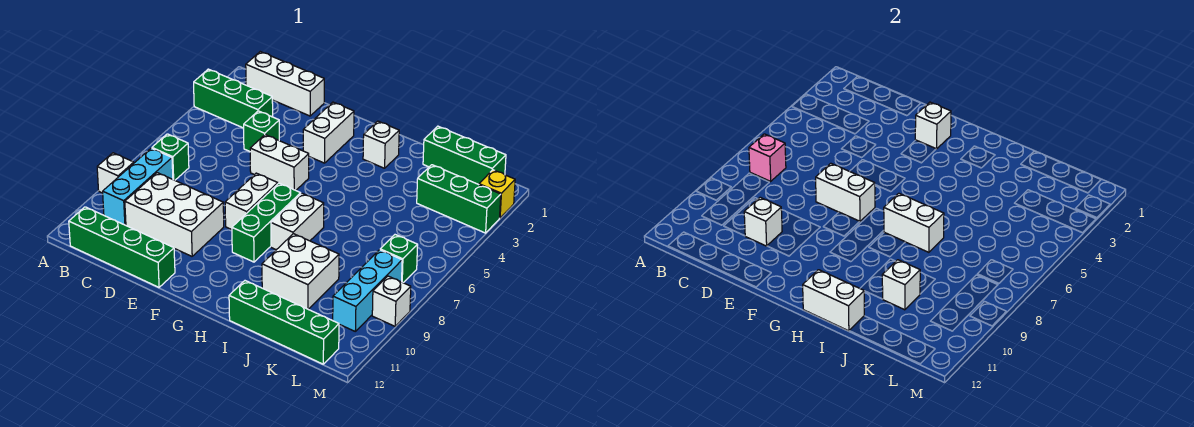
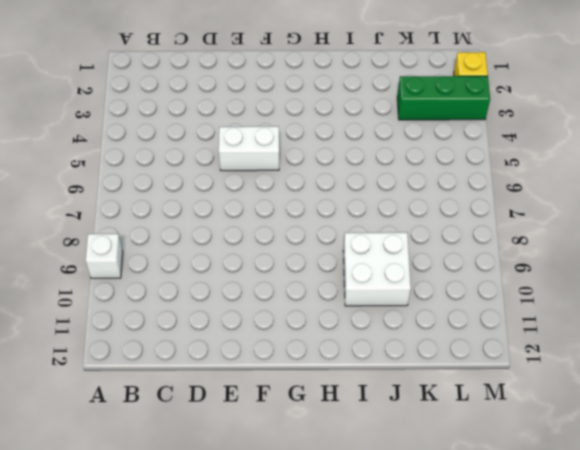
none -> green brick A3:C3 level 1
none -> white brick B1:D1 level 1
none -> green brick B7 level 1

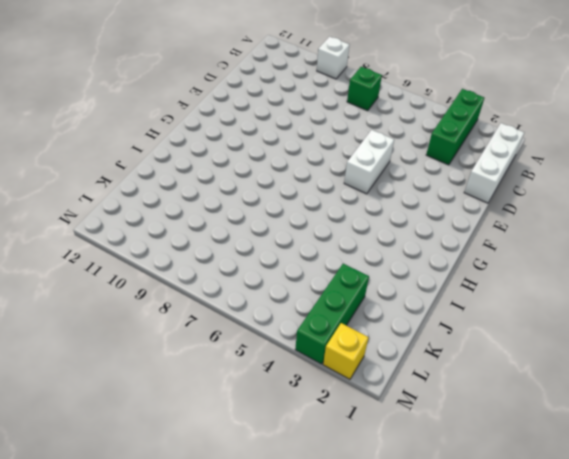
none -> cyan brick B8:B10 level 1
none -> green brick B12:E12 level 1
none -> white brick C9:E10 level 1

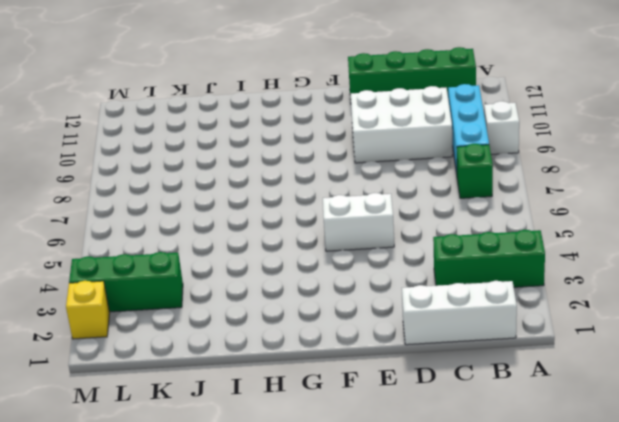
none -> green brick D4 level 1
none -> white brick F2:F3 level 1
none -> white brick F7:F8 level 1

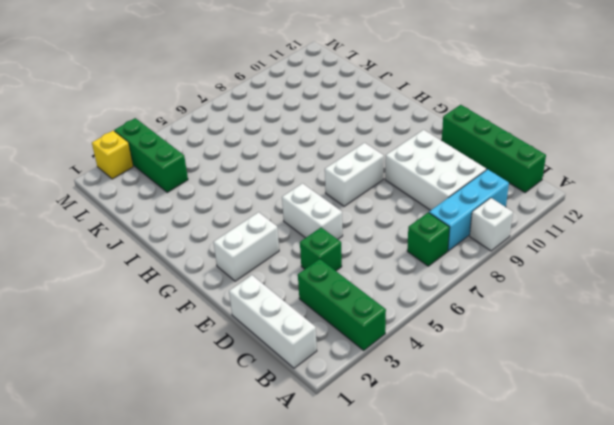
none -> green brick G7:G9 level 1
none -> white brick H2 level 1
none -> white brick H7:H8 level 1

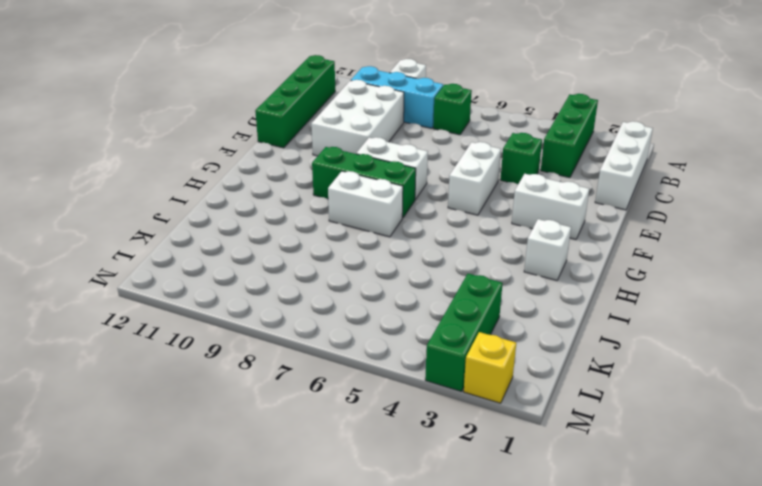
none -> white brick I9:J10 level 1
none -> green brick I12:L12 level 1
none -> green brick J1:L1 level 1

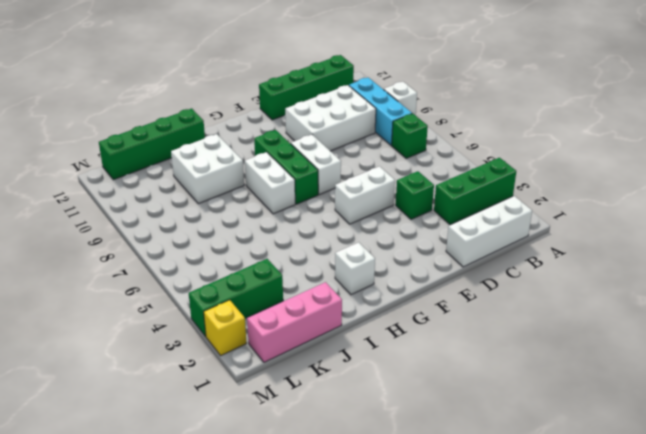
pink brick J1:L1 level 1 -> green brick J1:L1 level 1
none -> white brick F2:F3 level 1
none -> green brick L7 level 1
none -> cyan brick L8:L10 level 1

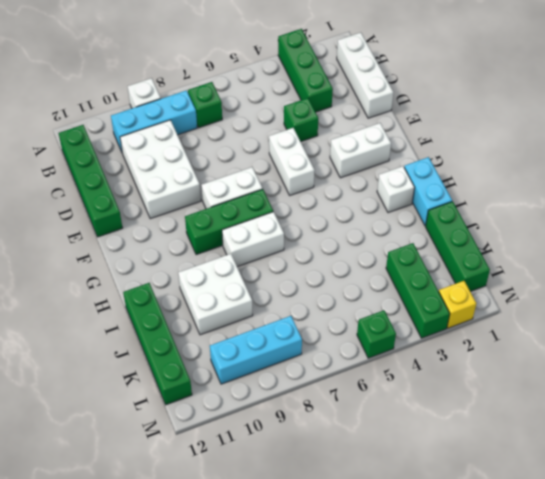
cyan brick H1:I1 level 1 -> none
green brick M5 level 1 -> green brick L7 level 1
none -> white brick M9 level 1
none -> pink brick B7 level 2
none -> white brick D10 level 2

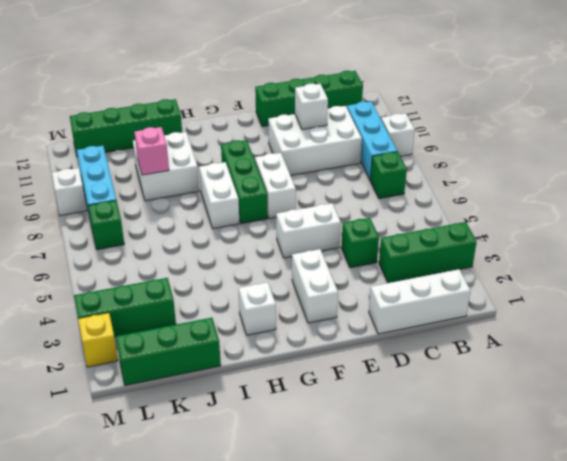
pink brick J9 level 2 -> pink brick B7 level 2
none -> white brick E7:F7 level 2
none -> white brick F2 level 2
none -> white brick H7:I7 level 2

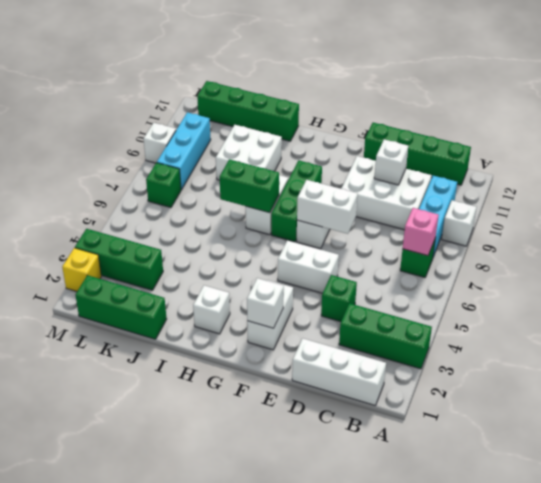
green brick H7:I7 level 2 -> white brick H7:I7 level 2
none -> white brick H12:I12 level 2
none -> white brick J10 level 2

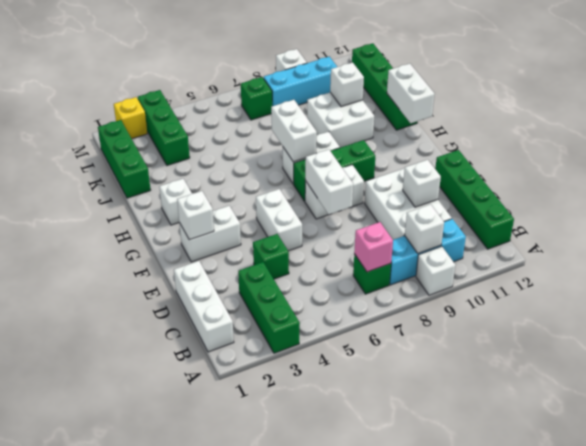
white brick B9 level 2 -> none

